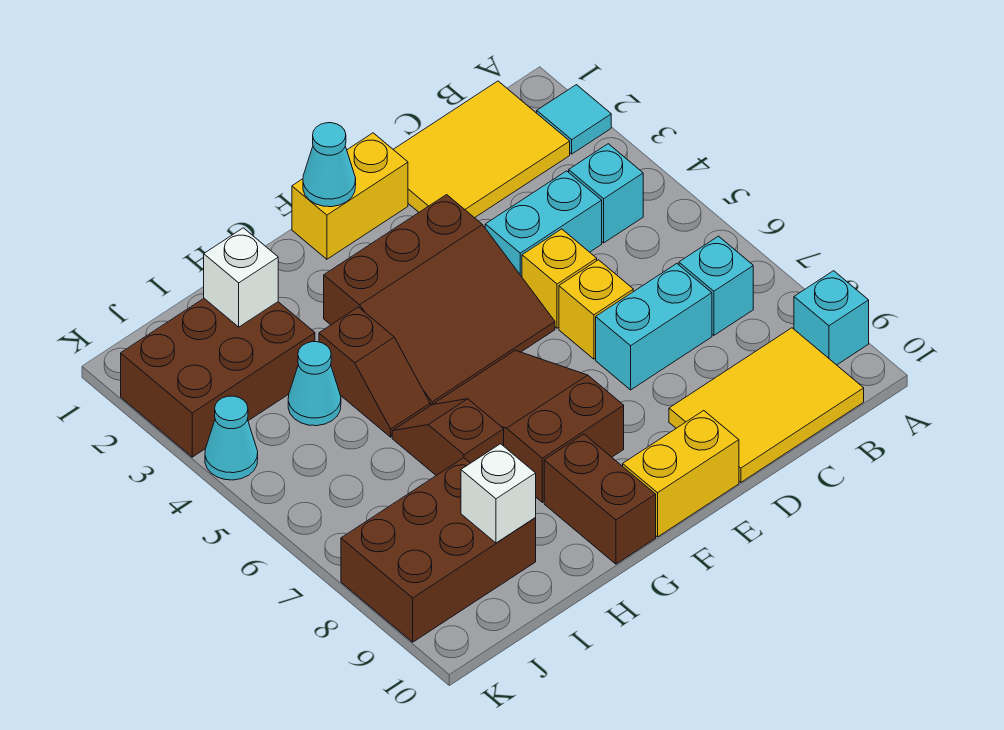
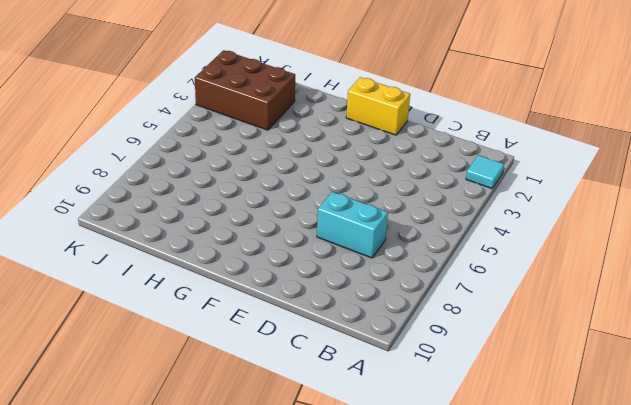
none -> cyan brick A9 level 1
none -> yellow tile B1:D2 level 1
none -> cyan brick B4 level 1

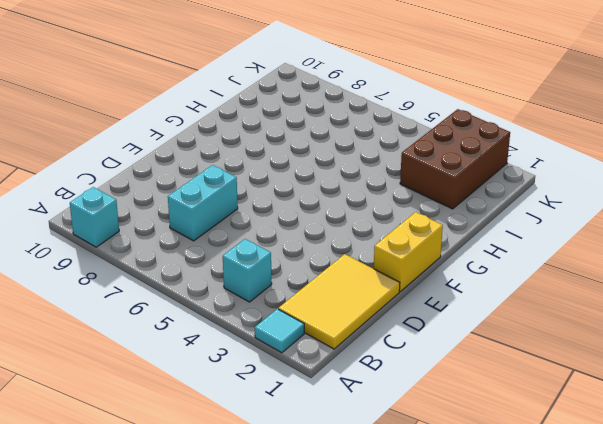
none -> cyan brick B7 level 1
none -> yellow tile B9:D10 level 1
none -> cyan brick C4:D4 level 1

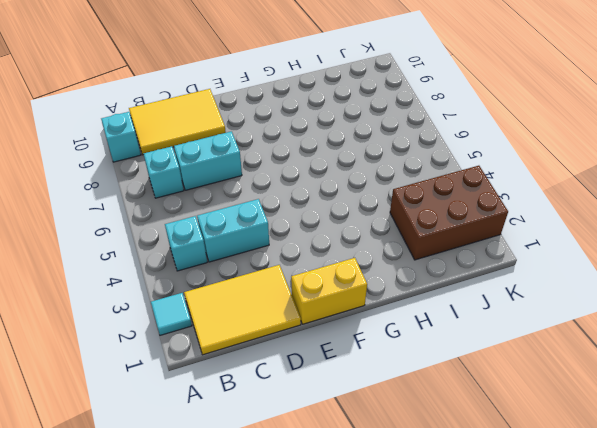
none -> yellow brick D5 level 1
none -> yellow brick D6 level 1
none -> brown slope E3:G5 level 1 top 3

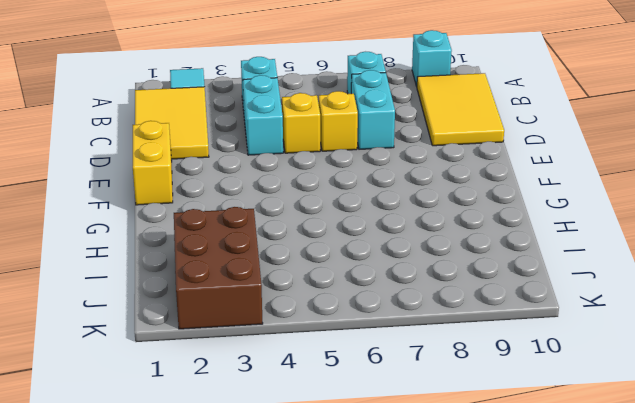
none -> brown slope E3:G5 level 1 top 3
none -> yellow brick E10:F10 level 1
none -> brown slope F6:G8 level 1 top 8

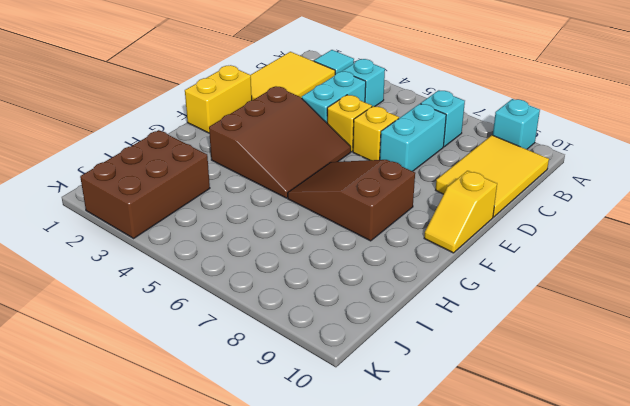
yellow slope E10:F10 level 1 top E -> yellow brick E10:F10 level 1
none -> brown brick G9:G10 level 1
none -> brown slope H4:H5 level 1 top 4
none -> brown slope H6:H7 level 1 top 7

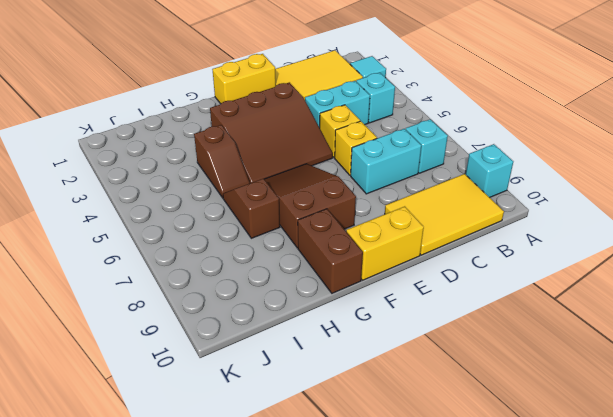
none -> brown brick I2:K3 level 1
none -> cyan cone I4 level 1
none -> brown brick I8:K9 level 1

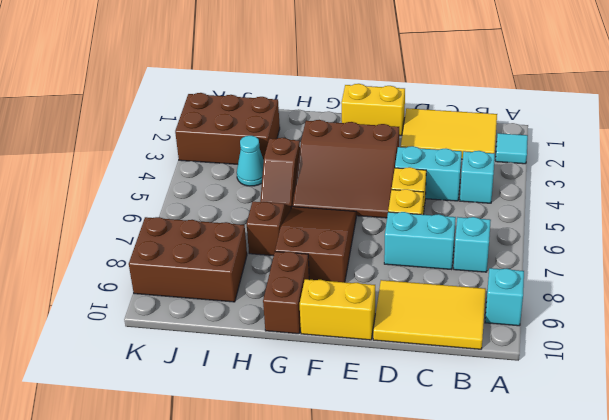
none -> cyan cone K4 level 1
none -> cyan cone F1 level 2
none -> white brick I2 level 2

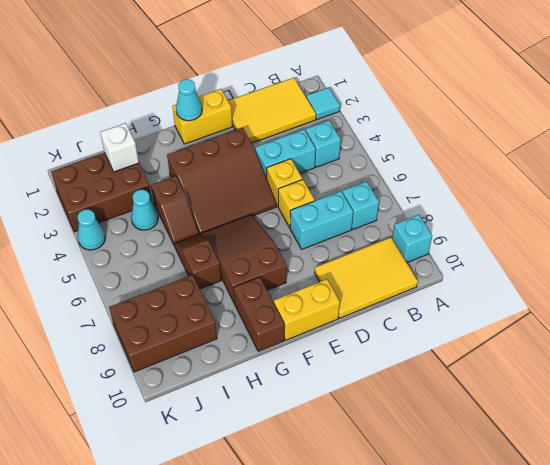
none -> white brick I9 level 2

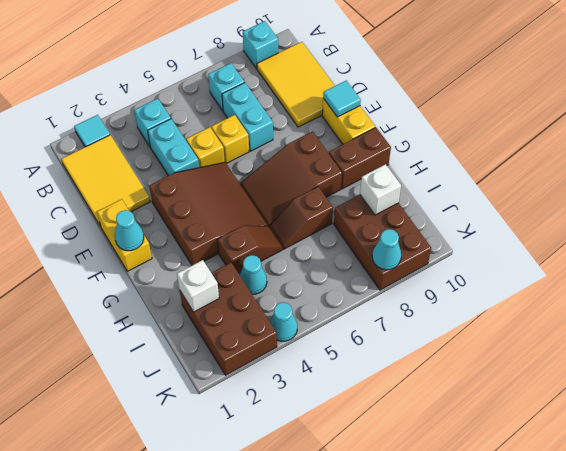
cyan tile E10 level 2 -> none
cyan cone K8 level 2 -> none

